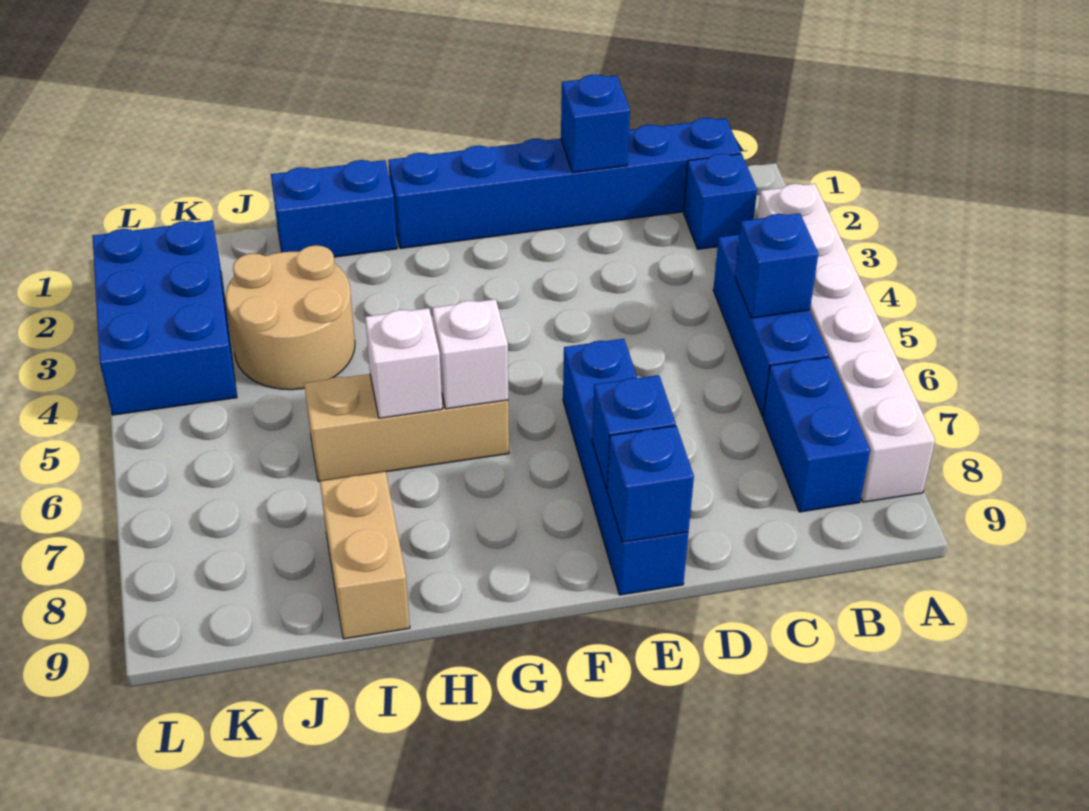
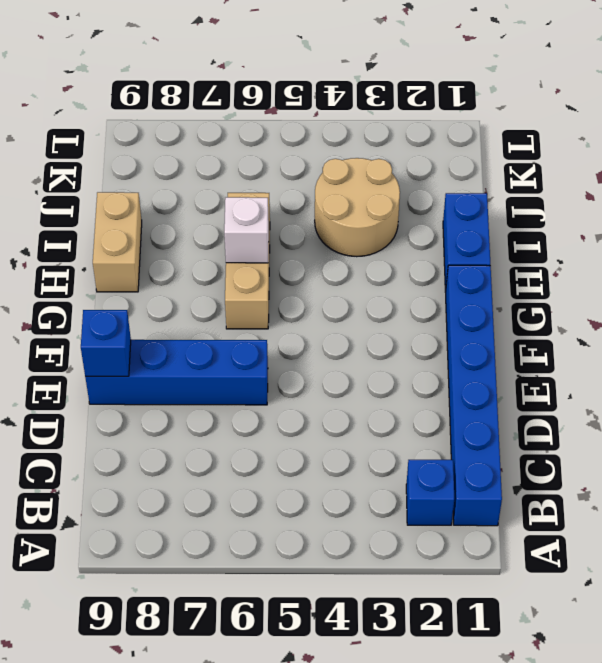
tan brick H9:I9 level 1 -> tan brick I8:I9 level 1
none -> white brick A3:A8 level 1
none -> blue brick B4:B6 level 1
none -> blue brick B7:B8 level 1

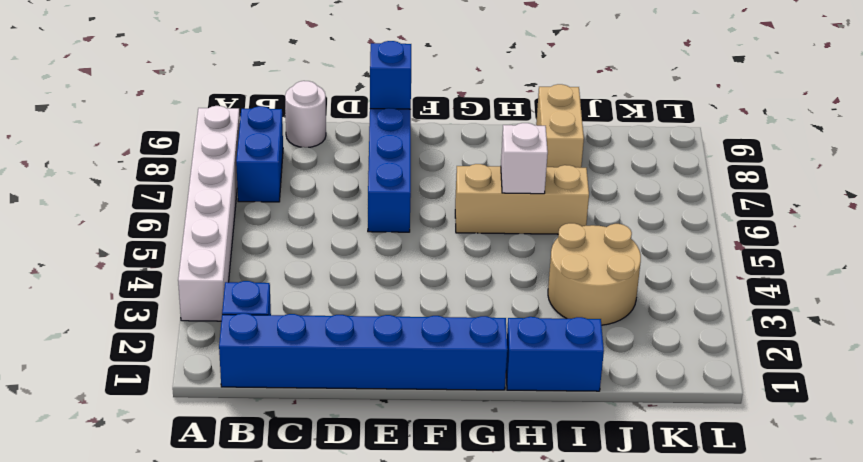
white round brick C9 level 1 -> none
none -> blue brick B4:B6 level 1
none -> blue brick K2:L4 level 1
none -> blue brick B5 level 2

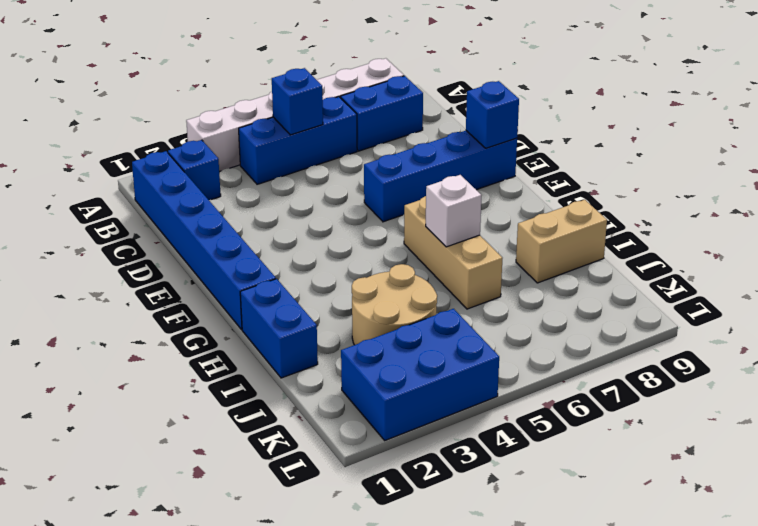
none -> blue brick D1 level 2
none -> blue brick E8 level 2
none -> white brick G6 level 2

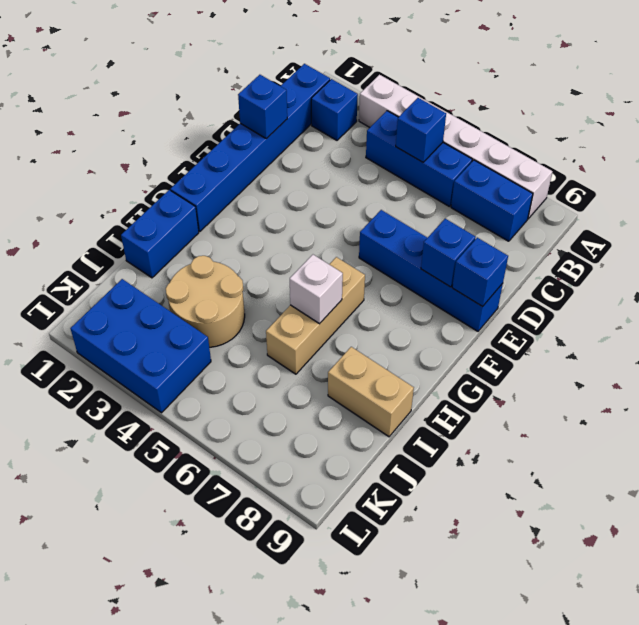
none -> white brick G6 level 2

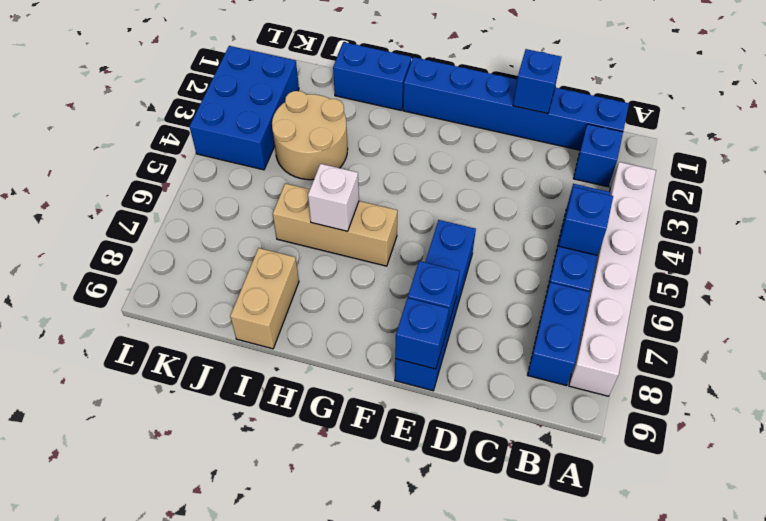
none -> white brick G6 level 2

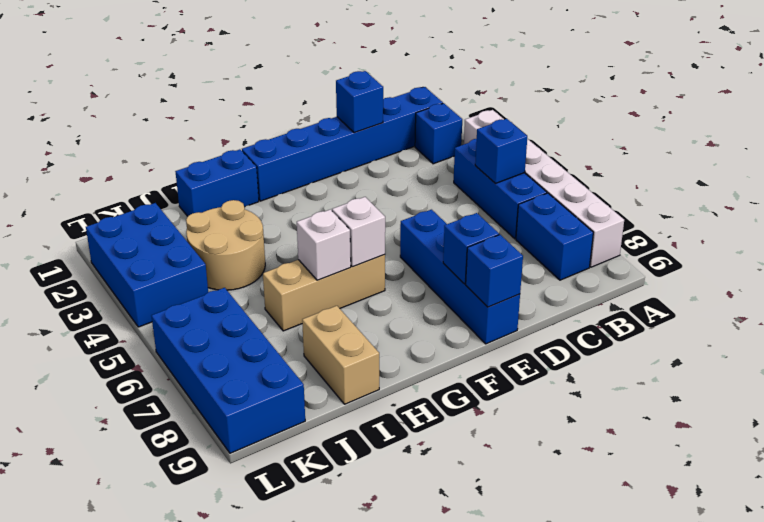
blue brick K6:L9 level 1 -> none

